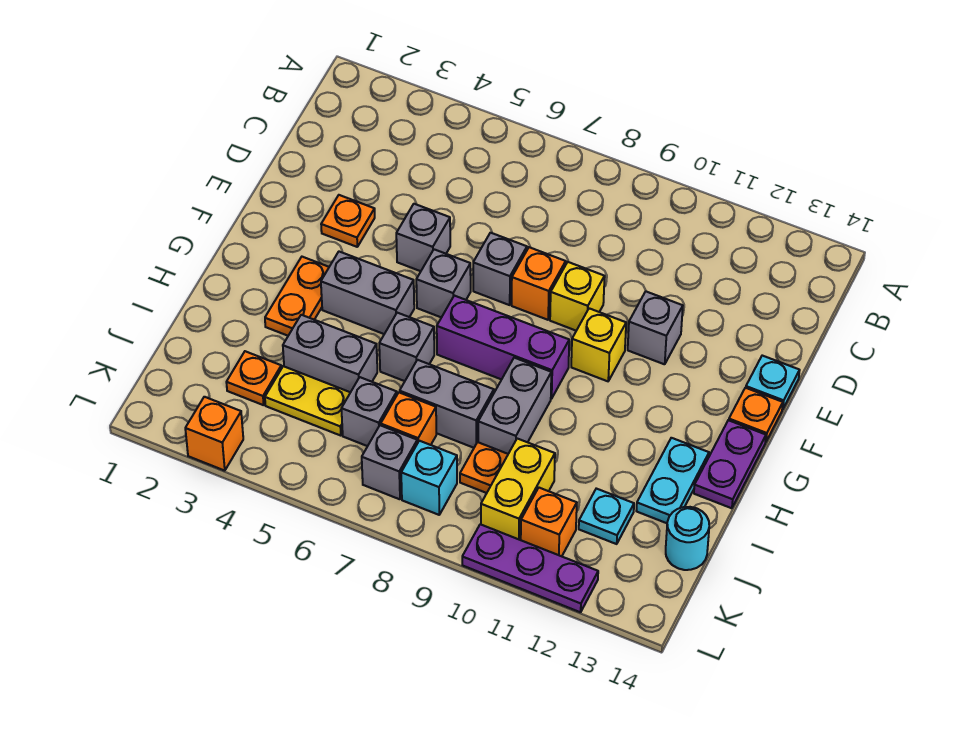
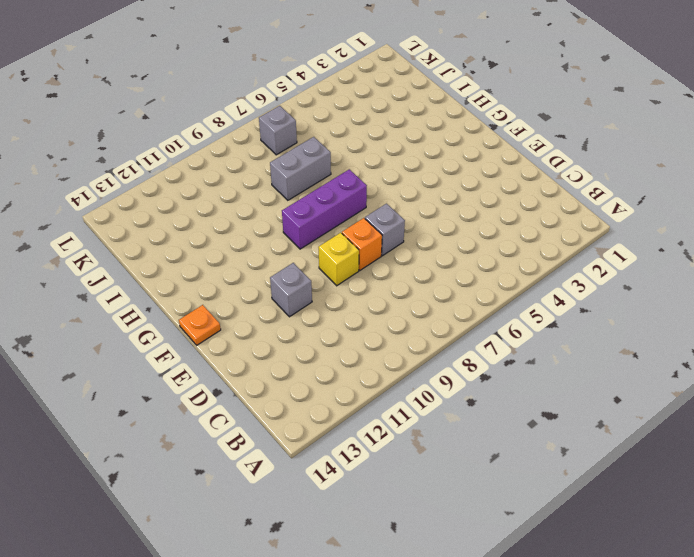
none -> orange plate E3 level 1
none -> grey brick E5 level 1
none -> cyan plate E14 level 1
none -> grey brick F6 level 1

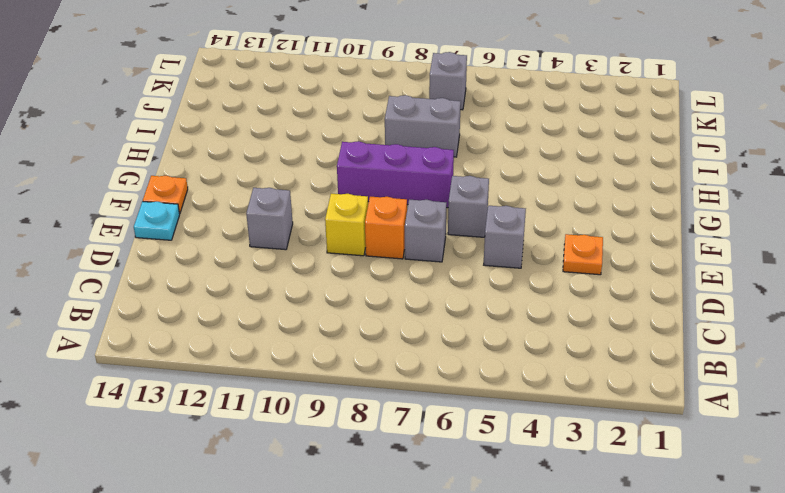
none -> yellow brick F10 level 1
none -> orange plate G3:H3 level 1
none -> grey brick G4:G5 level 1
none -> purple plate G14:H14 level 1

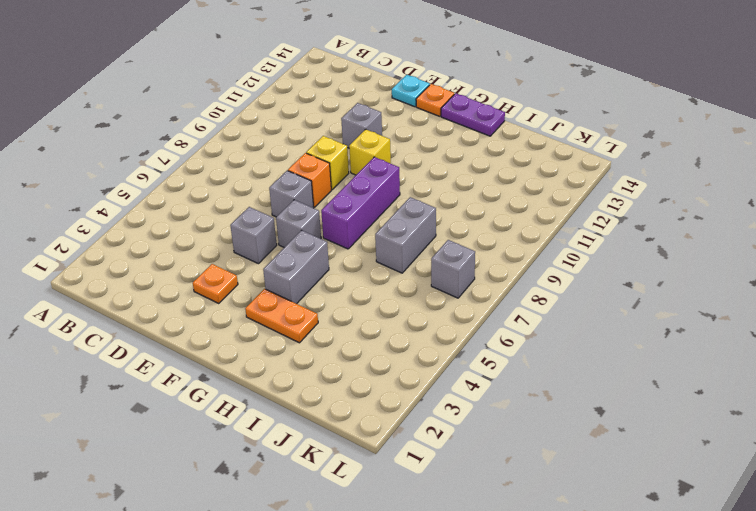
none -> grey brick H6 level 1
none -> grey brick H9:I9 level 1
none -> cyan plate H13:I13 level 1
none -> grey brick I4:I5 level 1

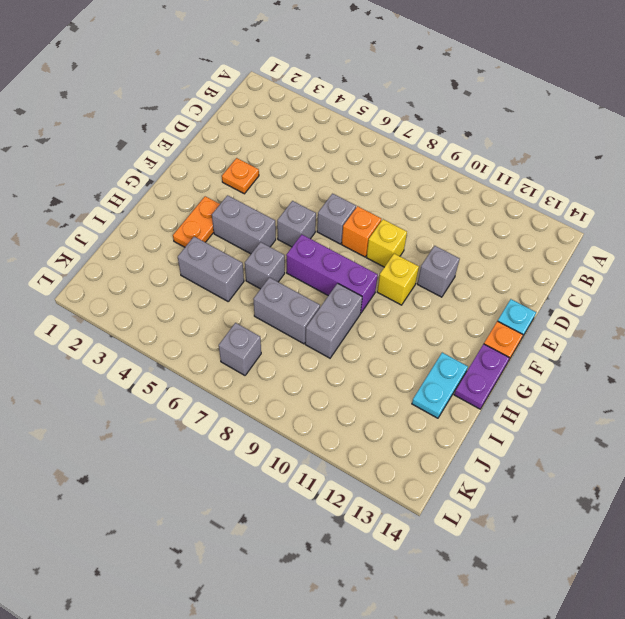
none -> grey brick E5 level 1
none -> orange plate J3 level 1
none -> yellow plate J4:J5 level 1
none -> grey brick J6 level 1

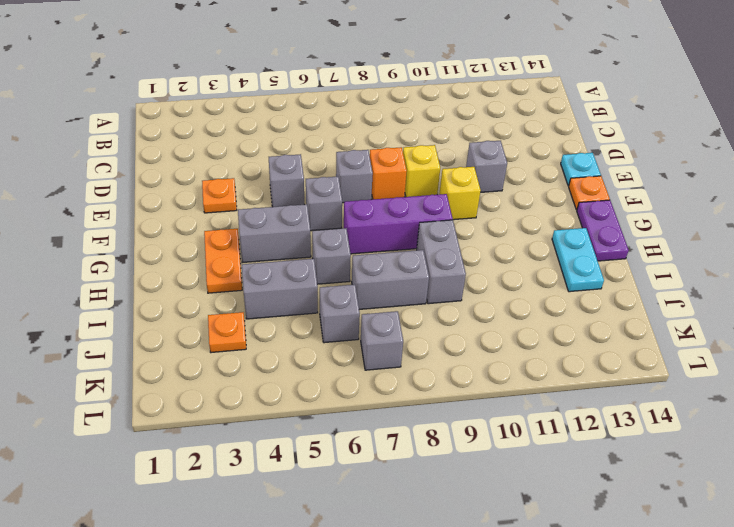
none -> yellow plate J4:J5 level 1
none -> orange brick J7 level 1
none -> orange plate J9 level 1
none -> yellow brick J10:K10 level 1

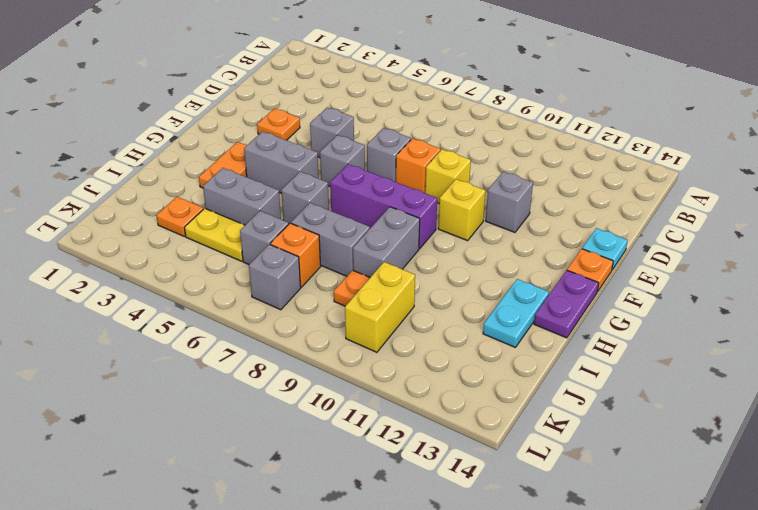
none -> cyan plate J12 level 1
none -> cyan round brick J14 level 1
none -> cyan brick K8 level 1
none -> orange brick K11 level 1

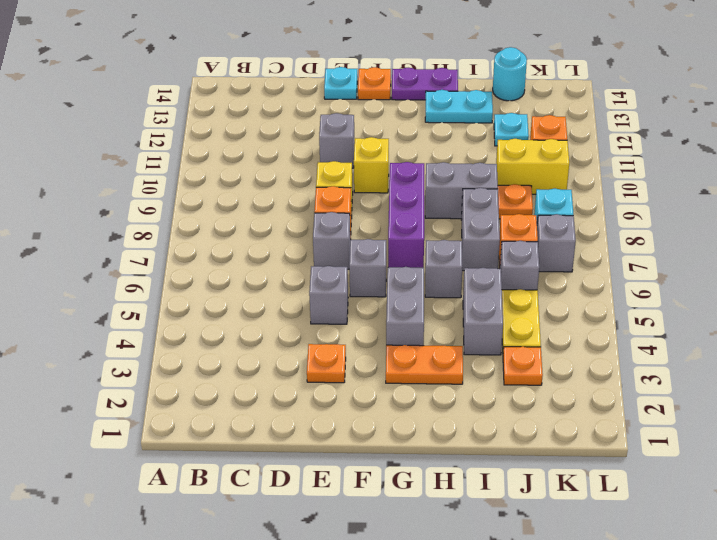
none -> orange brick L3 level 1
none -> purple plate L10:L12 level 1

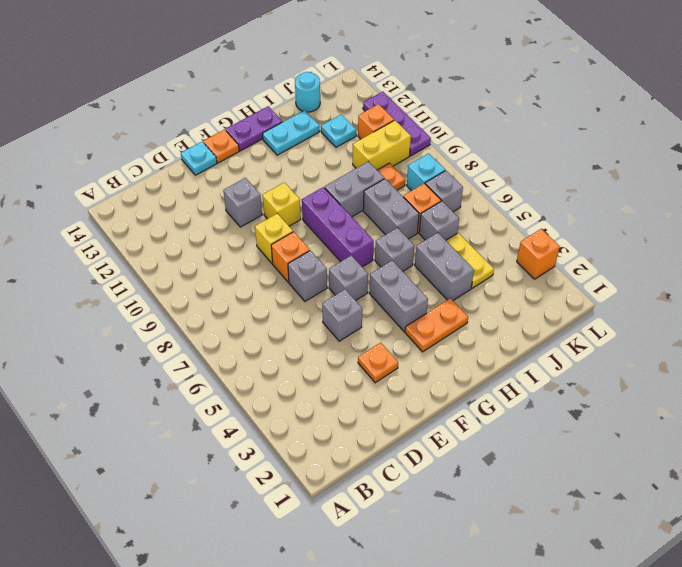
none -> orange plate J3 level 1

